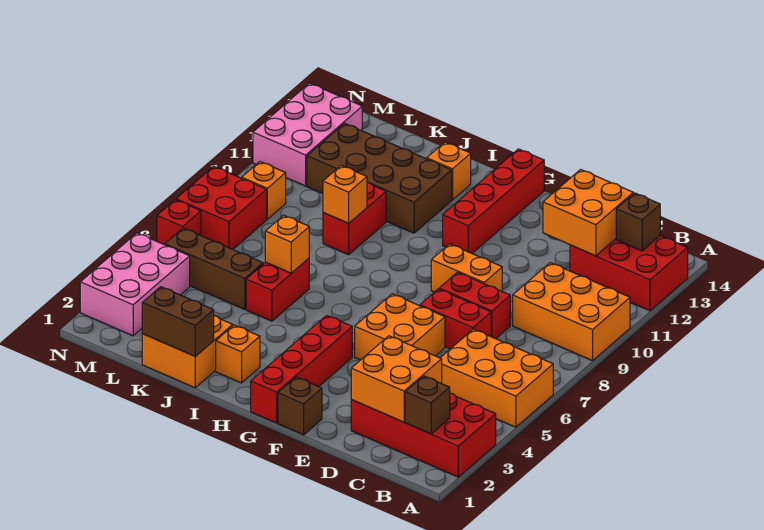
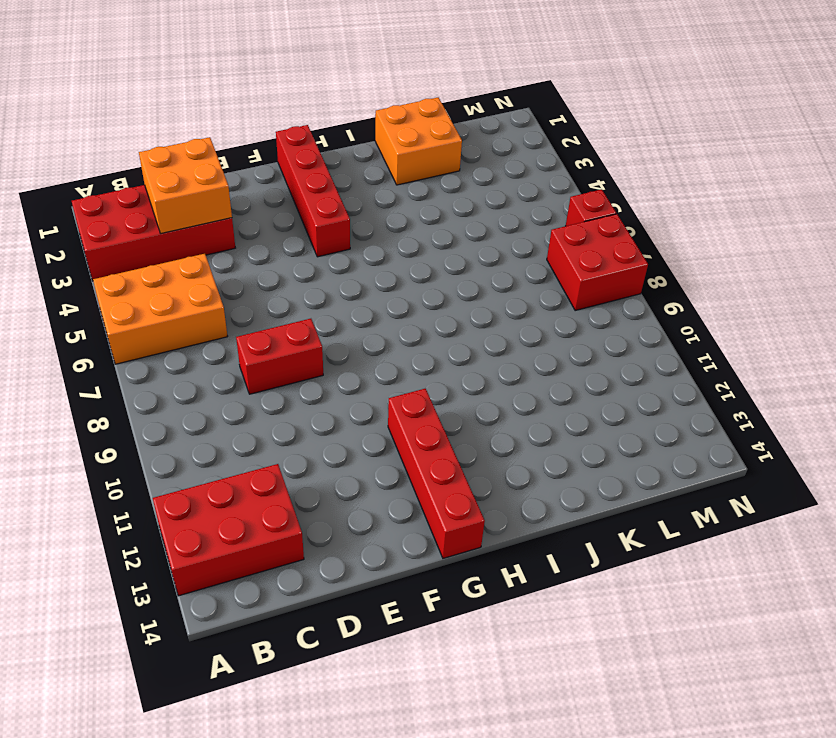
none -> orange brick A9:C10 level 1
none -> red brick D7:E7 level 1
none -> orange brick E5:F6 level 1
none -> orange brick E9:F9 level 1

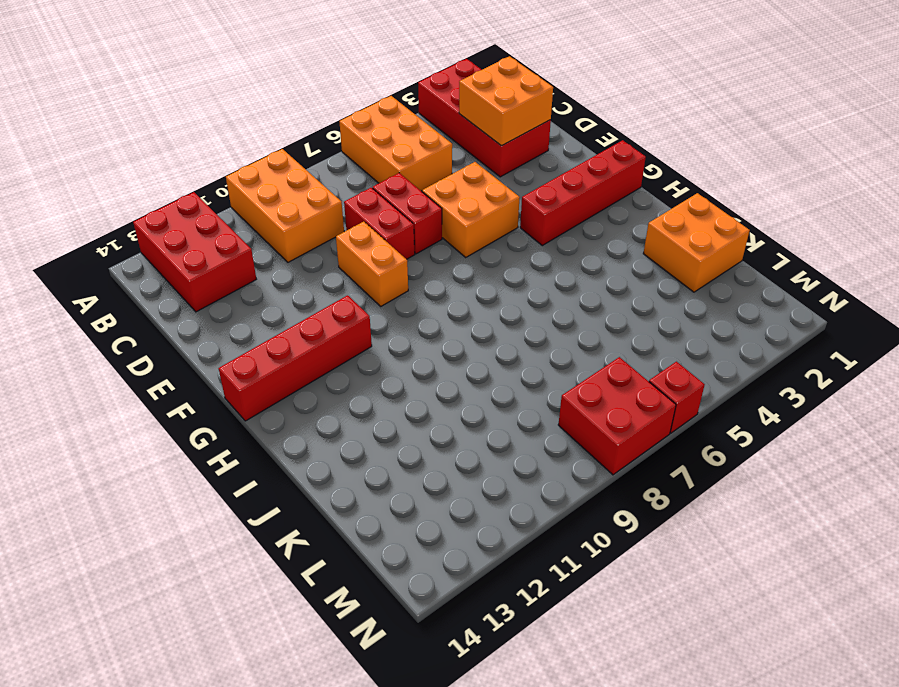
none -> brown brick F1 level 1
none -> orange brick I2 level 1
none -> brown brick I11:L12 level 1
none -> orange brick I13 level 1

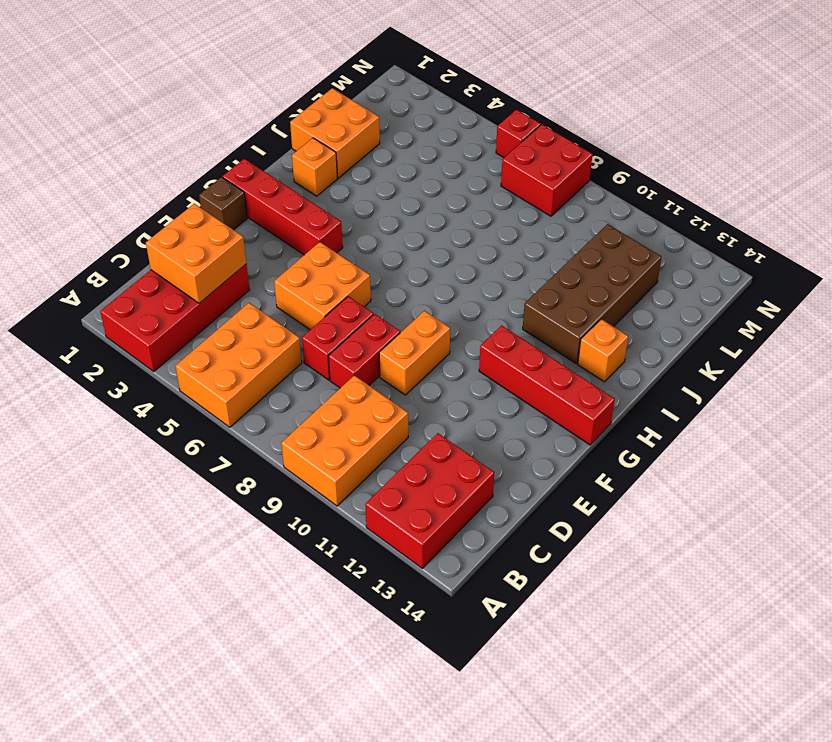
none -> red brick J5:J6 level 1
none -> red brick J9:J10 level 1
none -> brown brick K5:M5 level 1
none -> pink brick M2:N4 level 1

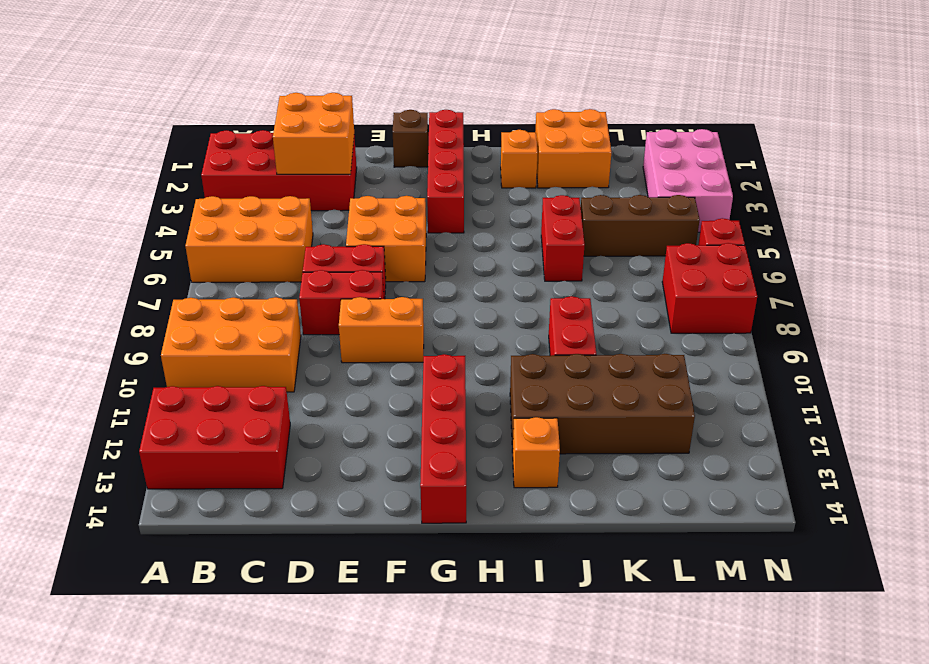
none -> orange brick M9 level 1
none -> pink brick M11:N13 level 1
none -> brown brick B2 level 2
none -> brown brick B13 level 2

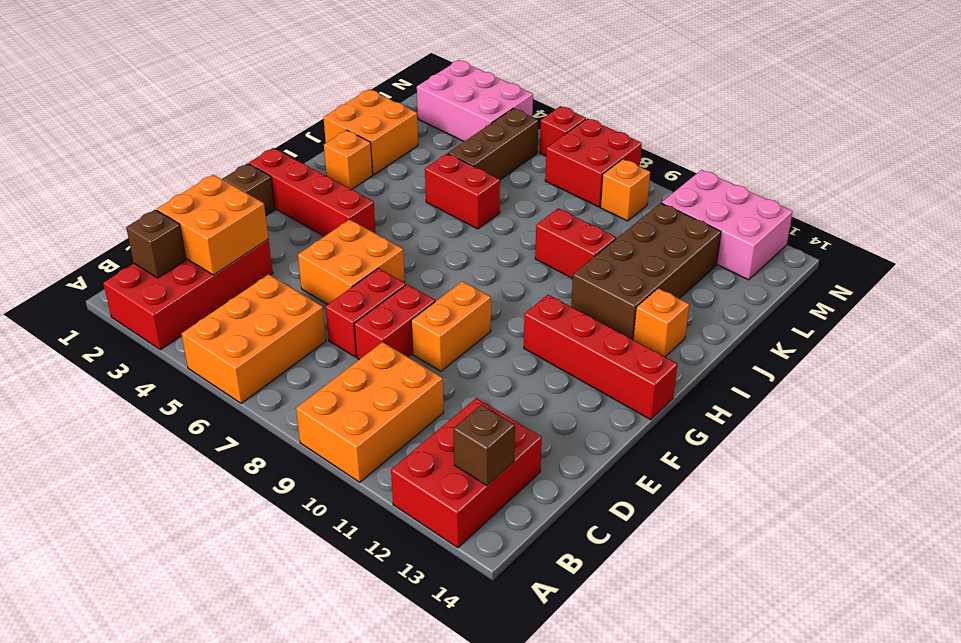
none -> orange brick C12:D13 level 2
none -> brown brick J1:K1 level 2
none -> orange brick J6 level 2
none -> orange brick J9 level 2

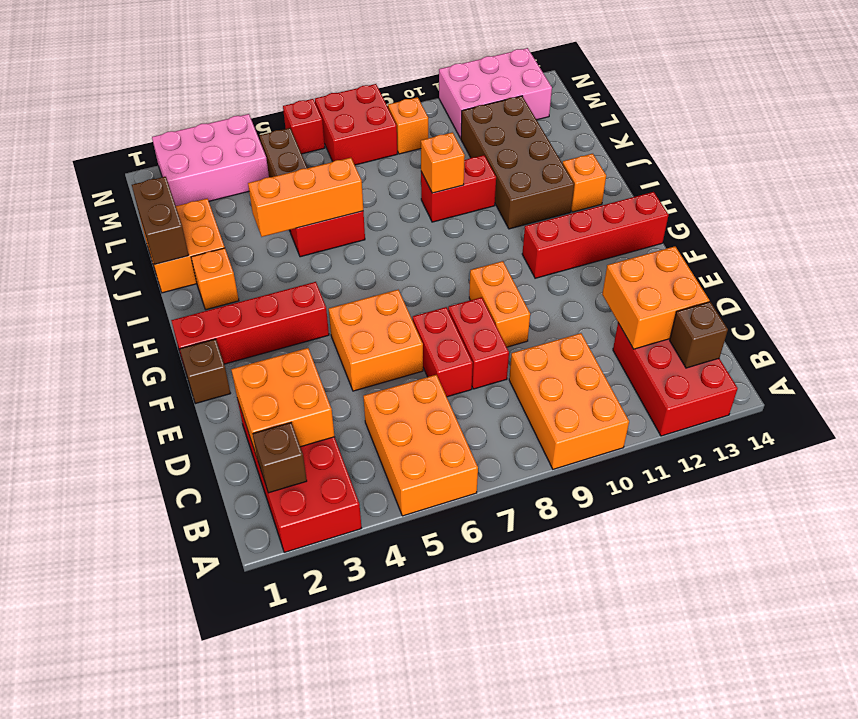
orange brick J4:J6 level 2 -> orange brick J6 level 2

